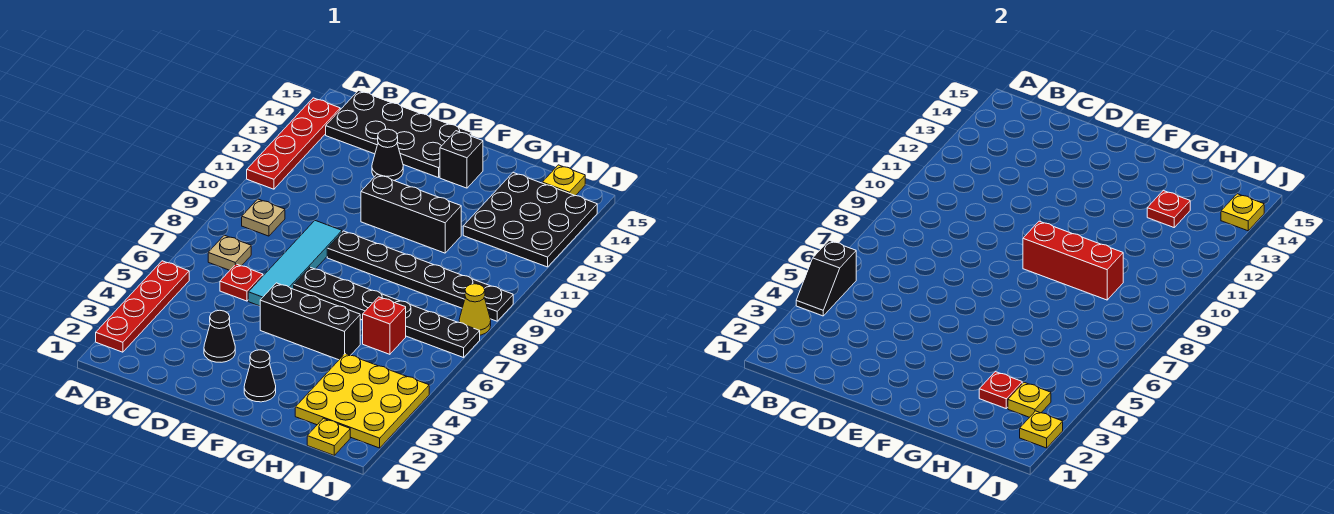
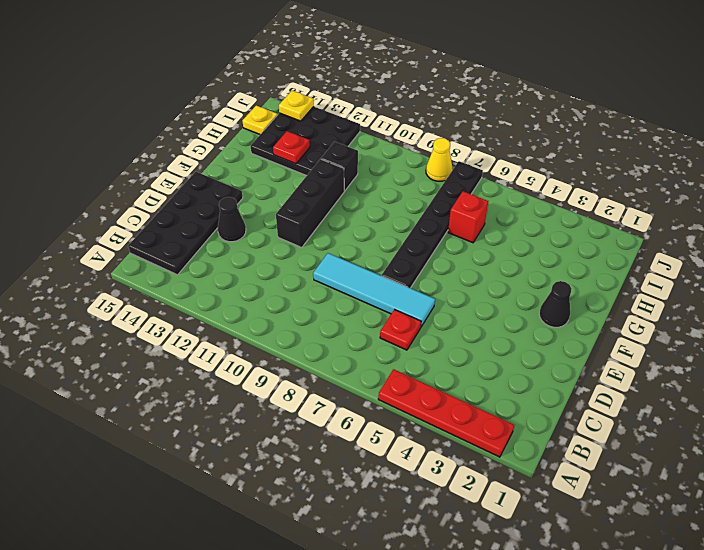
black brick H11 level 1 -> black brick F14 level 1
none -> red plate A11:A14 level 1
none -> tan plate B7 level 1
none -> tan plate B9 level 1

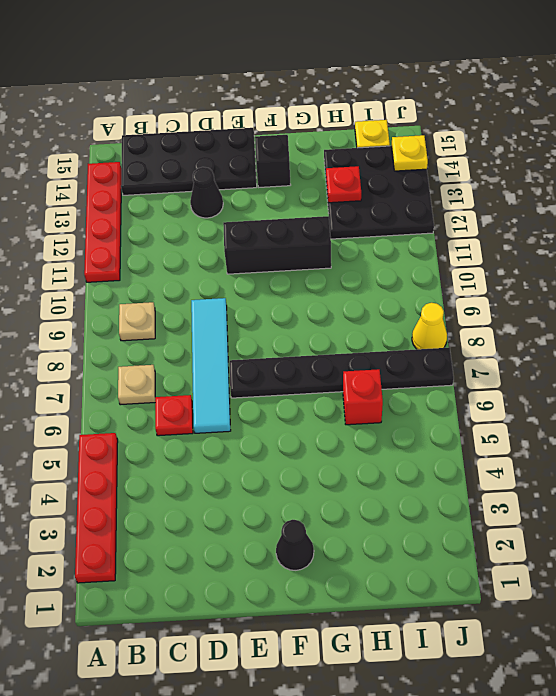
none -> black cone D3 level 1
none -> black brick E5:G5 level 1
none -> black plate E9:J9 level 1

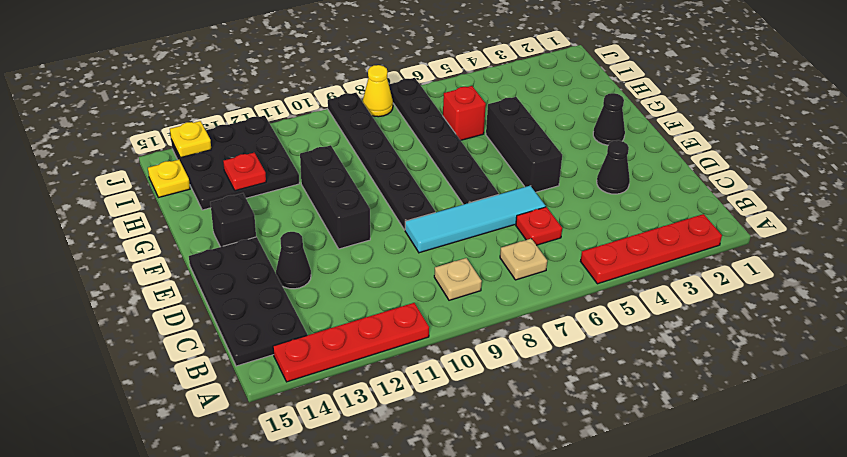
none -> yellow plate H2:J4 level 1
none -> yellow plate I1 level 1
none -> black slope A4:A5 level 2 top 5

